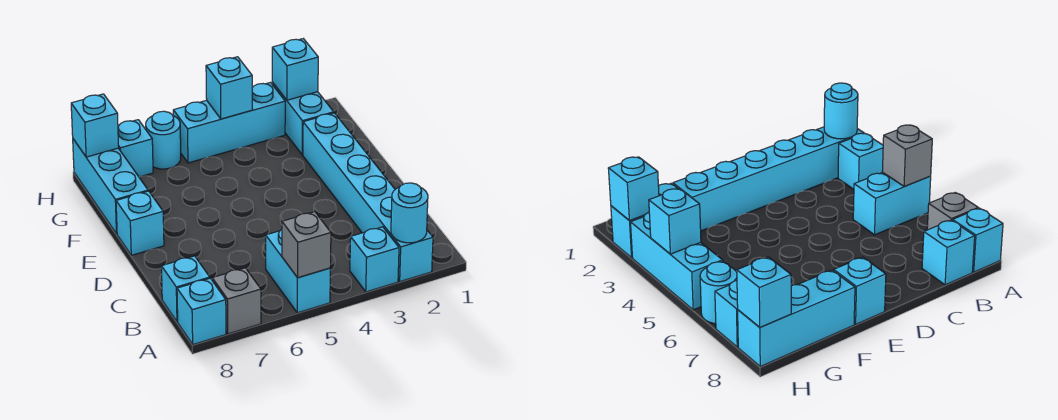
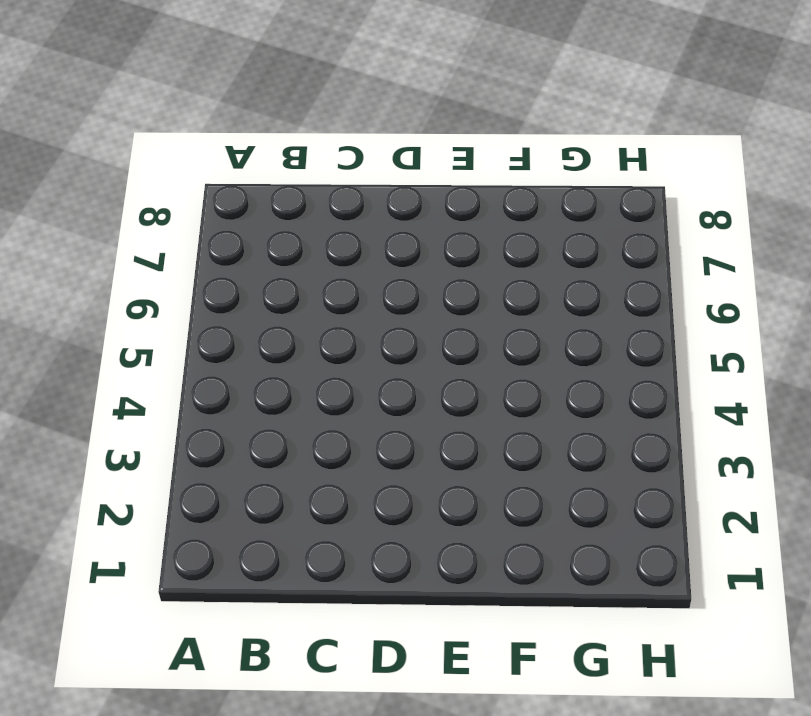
none -> cyan brick A2:F2 level 1
none -> cyan brick A3 level 1
none -> cyan brick A5:B5 level 1

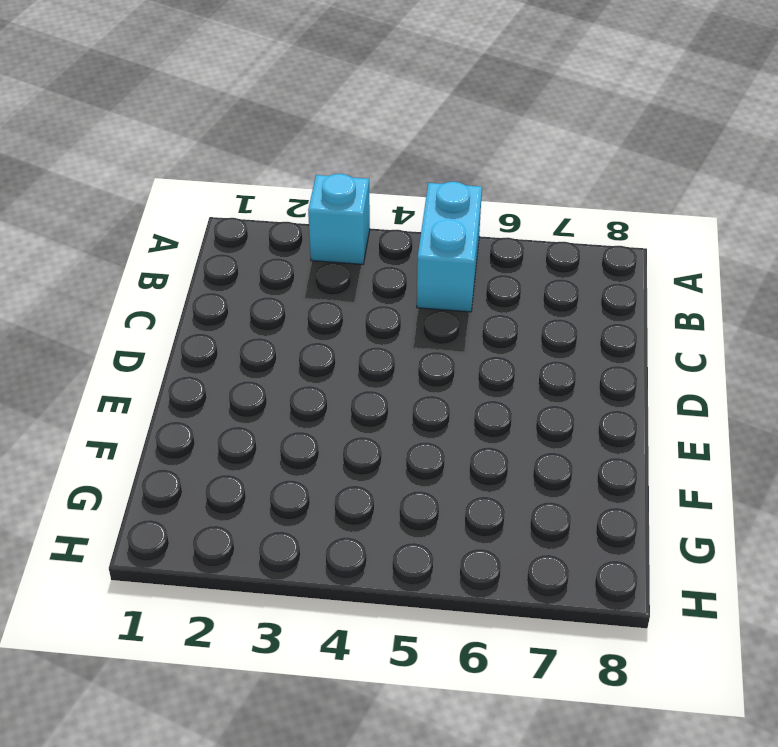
none -> cyan brick A2:F2 level 1
none -> grey brick A7 level 1
none -> cyan brick A8 level 1

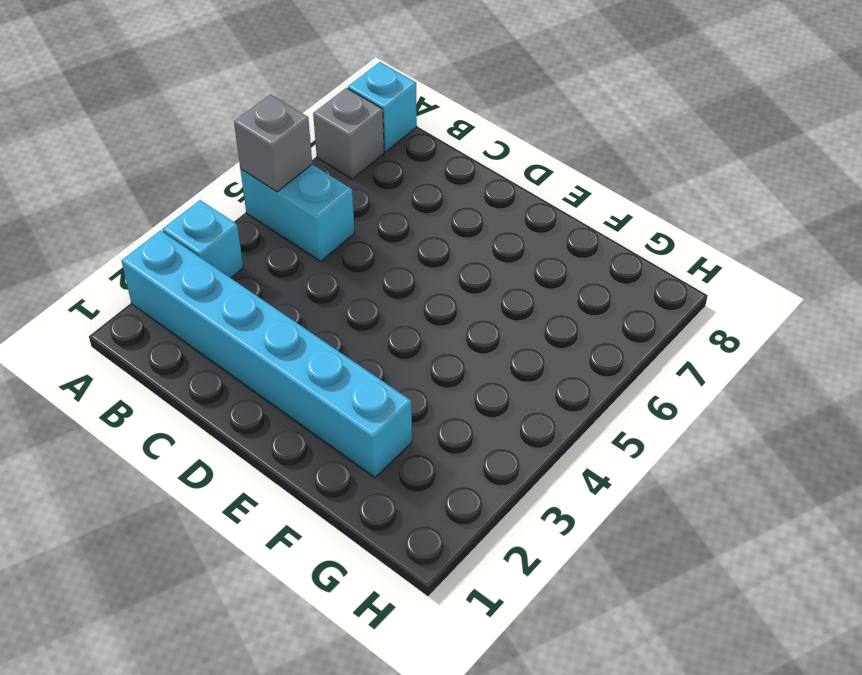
none -> cyan brick B8 level 1
none -> cyan brick E8 level 1
none -> cyan brick F8:H8 level 1

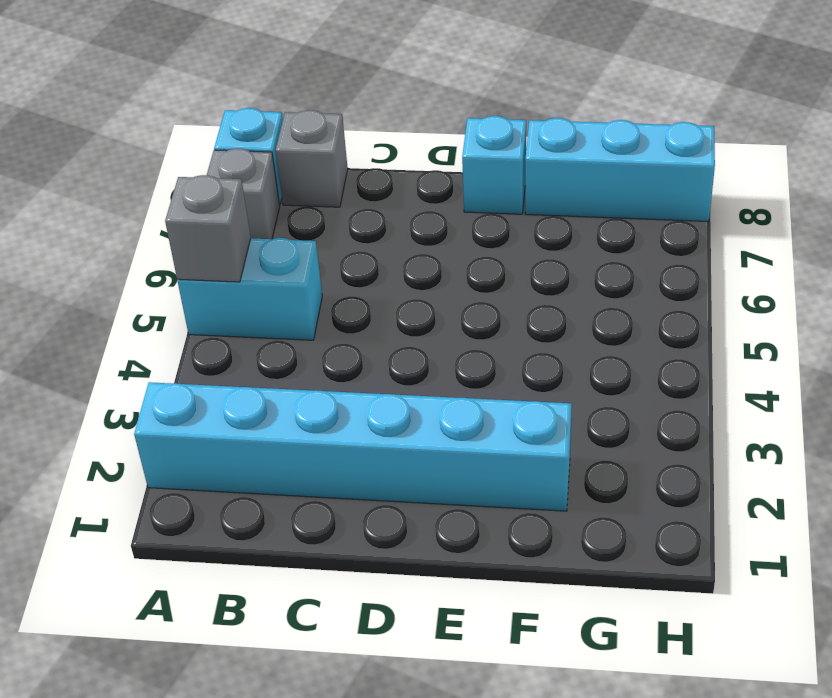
grey brick B8 level 1 -> cyan brick B8 level 1
none -> cyan brick A3 level 1
none -> cyan brick G2:H2 level 1
none -> cyan brick H3:H5 level 1

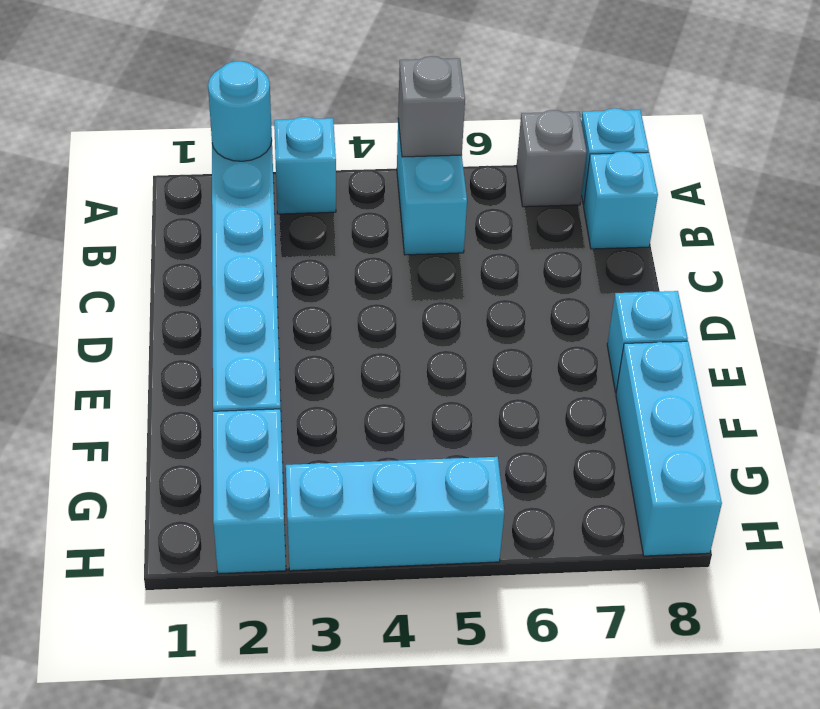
none -> cyan round brick H6 level 1
none -> cyan brick H7 level 1
none -> cyan brick H2 level 2

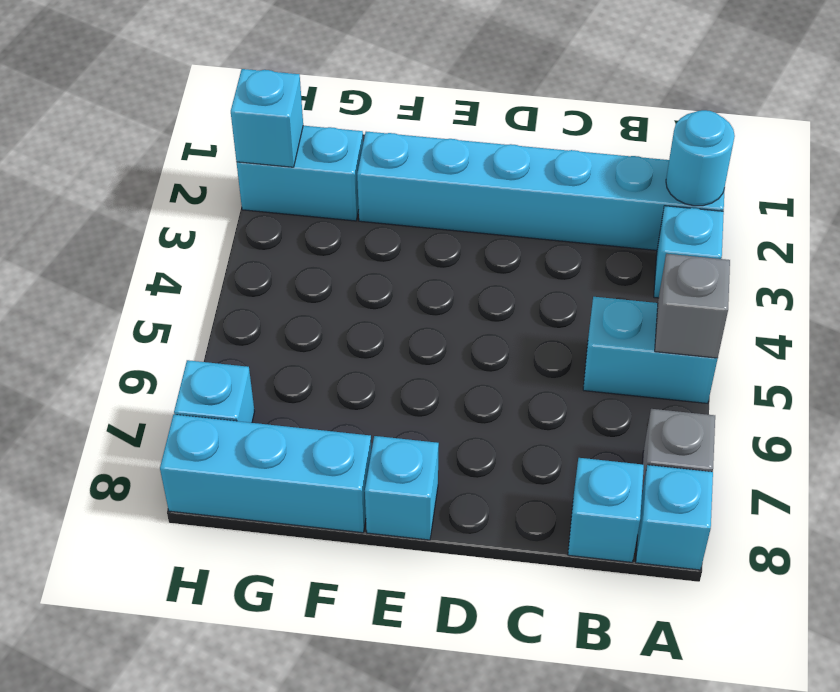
none -> cyan brick H3:H5 level 1
none -> cyan round brick H6 level 1
none -> cyan brick H4 level 2

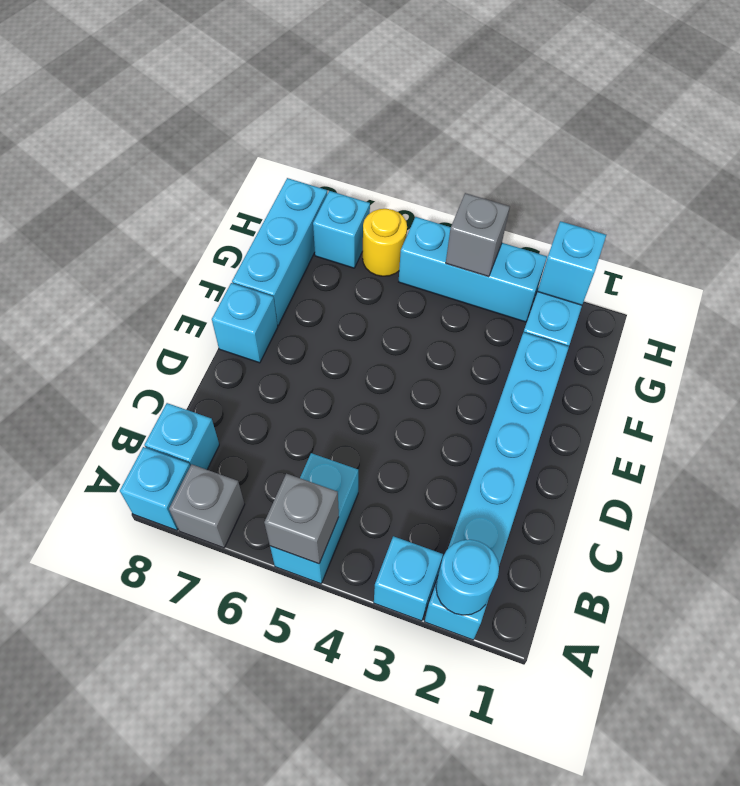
grey brick H4 level 2 -> cyan brick H4 level 2
yellow round brick H6 level 1 -> cyan round brick H6 level 1
none -> cyan brick H8 level 2

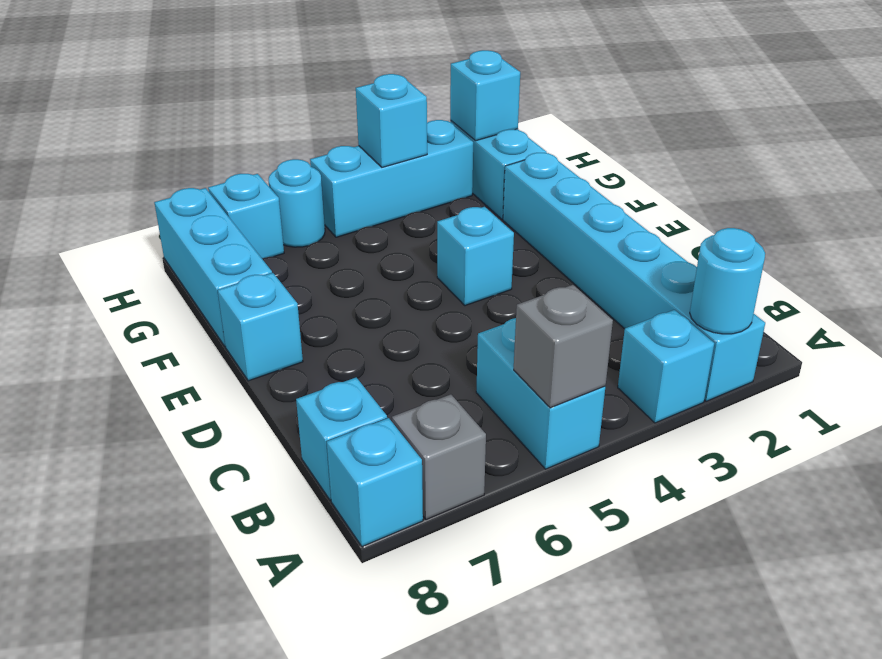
cyan brick E4 level 1 -> cyan brick H8 level 2

